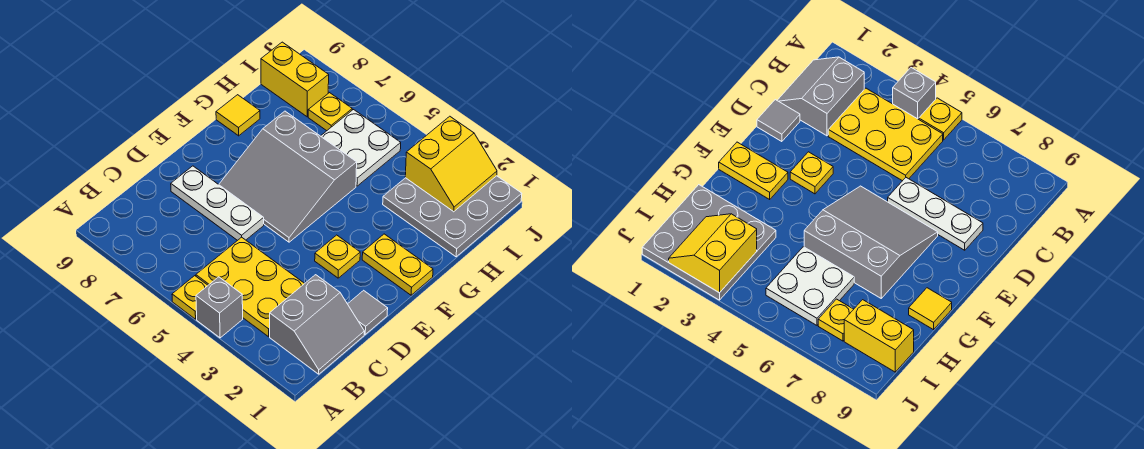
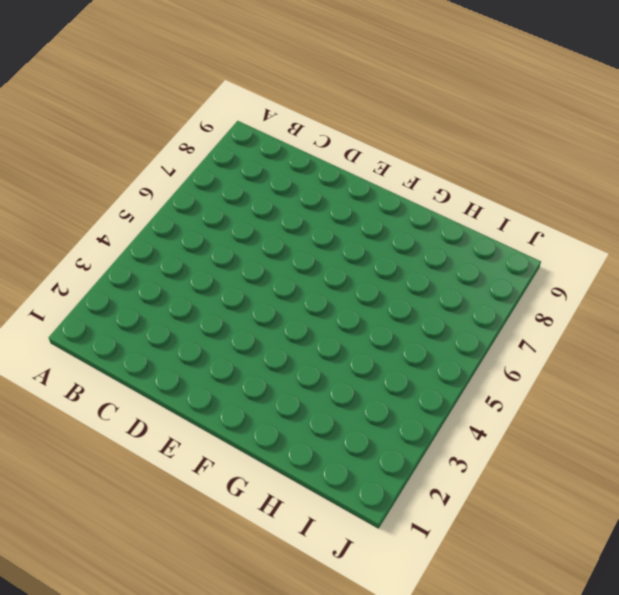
none -> grey brick A4 level 1
none -> yellow plate A5 level 1
none -> grey slope B1:C2 level 1 top 2

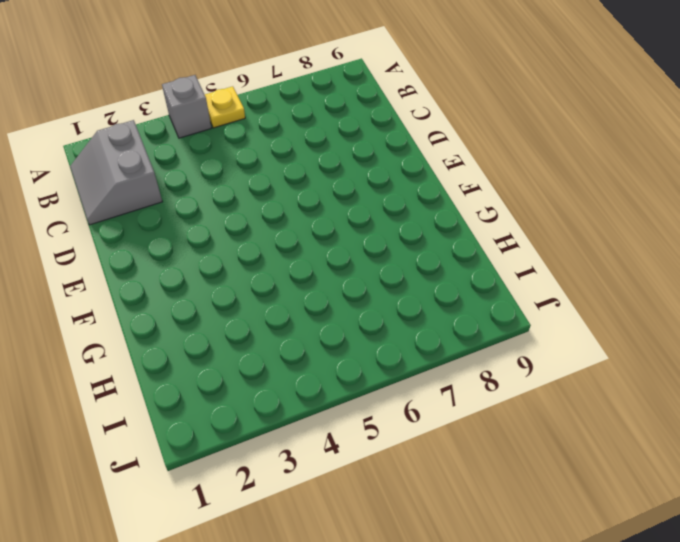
none -> yellow plate B3:C5 level 1
none -> grey tile D1 level 1
none -> white plate D6:D8 level 1

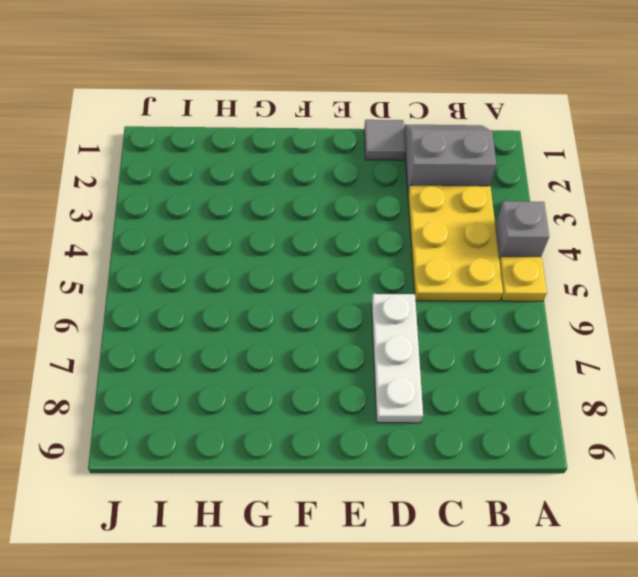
none -> yellow plate E3 level 1
none -> grey slope E5:G7 level 1 top G
none -> yellow plate F1:F2 level 1

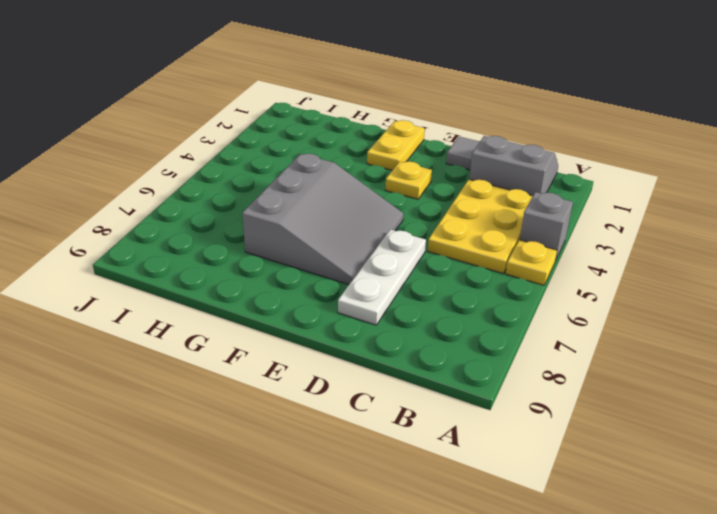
none -> yellow tile G9 level 1
none -> grey plate H1:J3 level 1
none -> white plate H5:I6 level 1

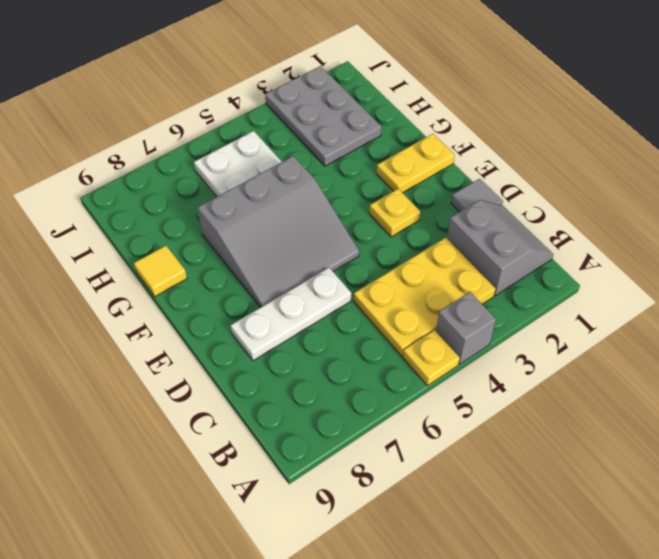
grey plate H2:J3 level 1 -> grey plate H1:J3 level 1
none -> yellow plate I7 level 1
none -> yellow brick I8:I9 level 1
none -> yellow slope I2:J3 level 2 top 3

